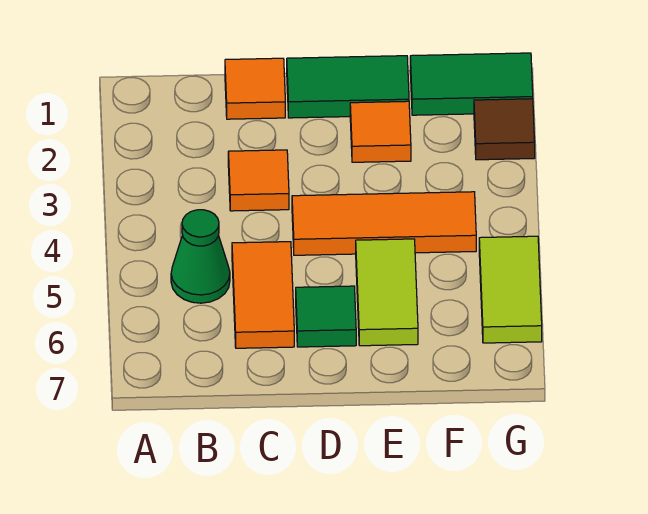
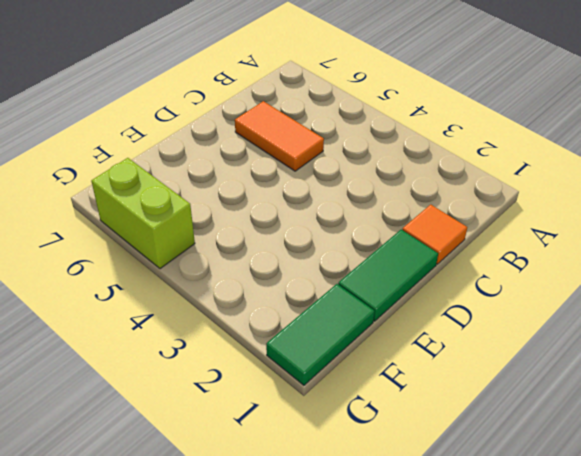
lime brick G5:G6 level 1 -> lime tile G5:G6 level 1
none -> green cone B5 level 1
none -> orange tile C3 level 1
none -> orange tile D4:F4 level 1

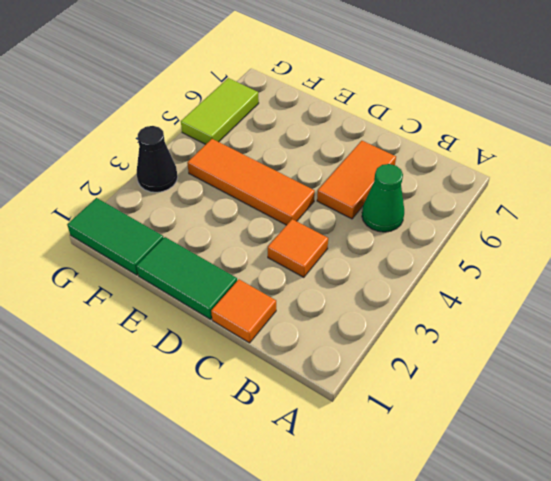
black cone G3 level 1 -> none
none -> green tile D6 level 1
none -> orange tile E2 level 1
none -> lime tile E5:E6 level 1

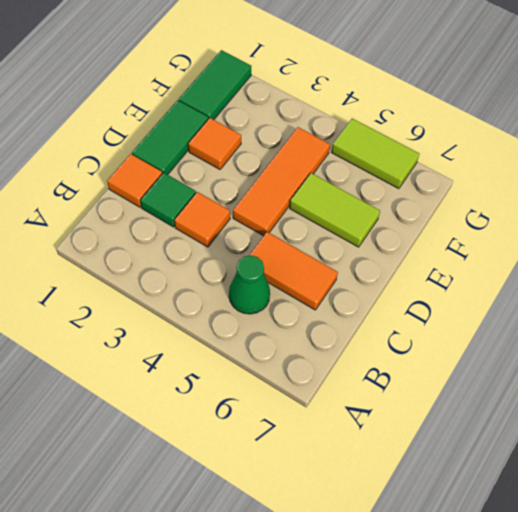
green tile C2 level 1 -> green tile D6 level 1
none -> brown tile G2 level 1

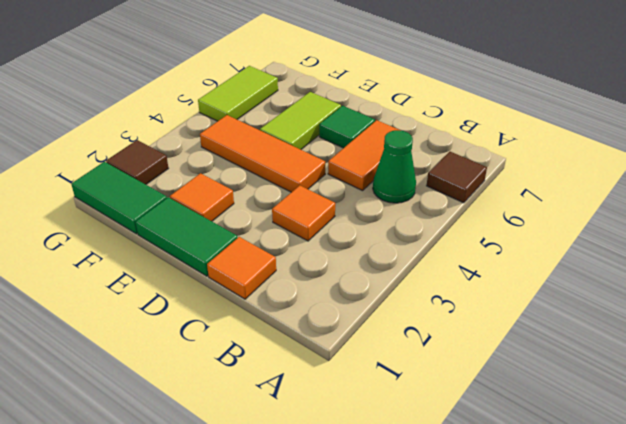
brown tile A6 level 1 -> none

